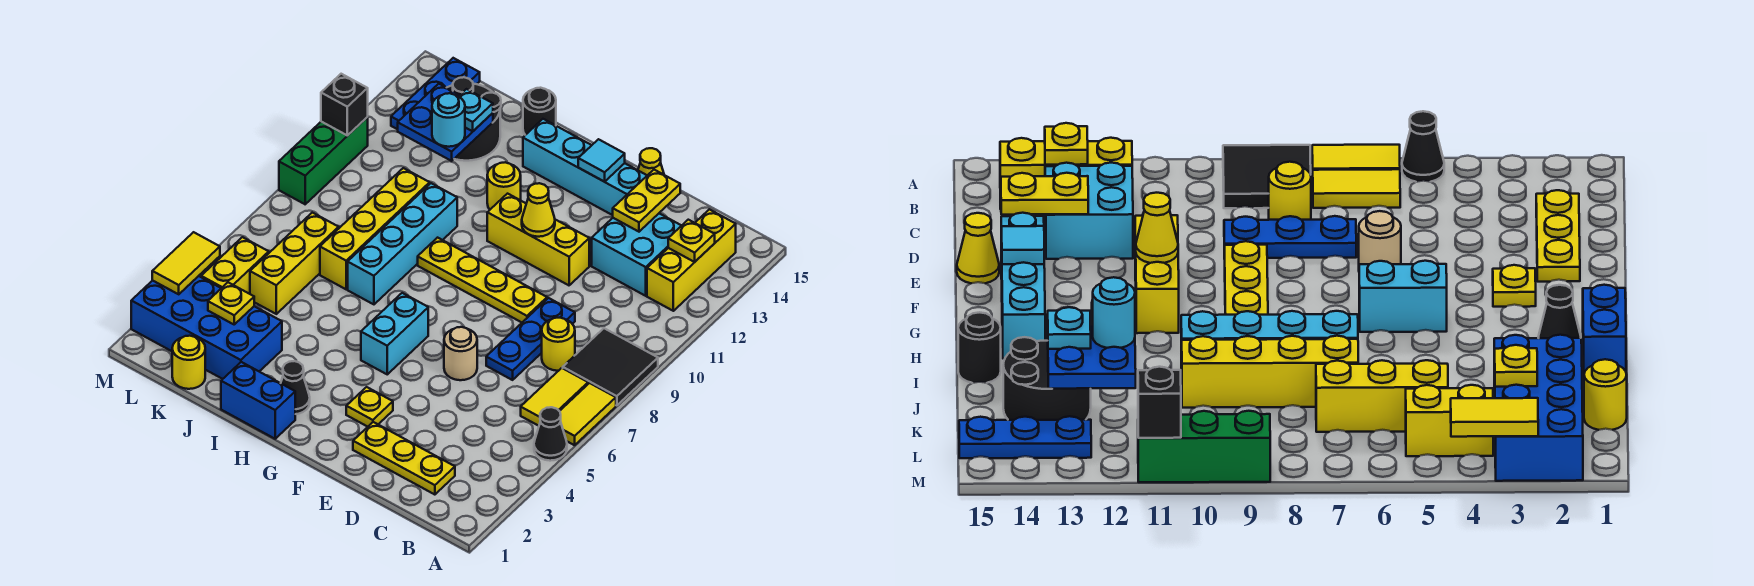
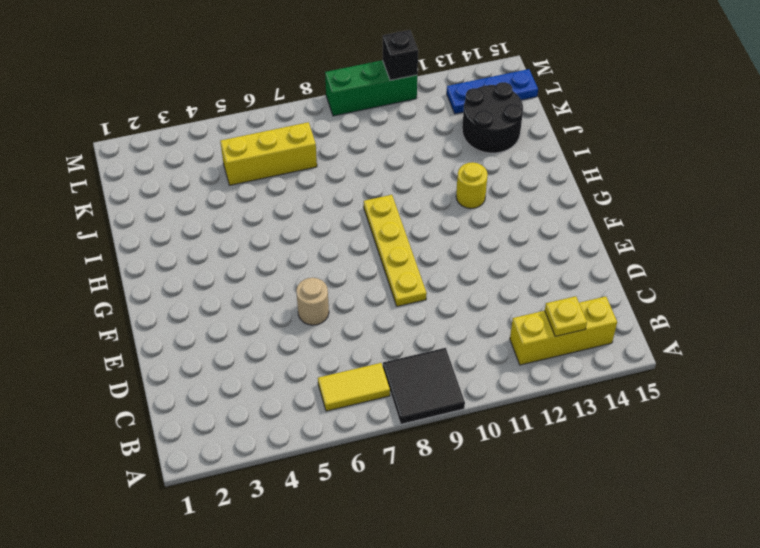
none -> black cone A5 level 1
none -> yellow tile A6:A7 level 1
none -> yellow plate C2:E2 level 1
none -> yellow round brick C8 level 1

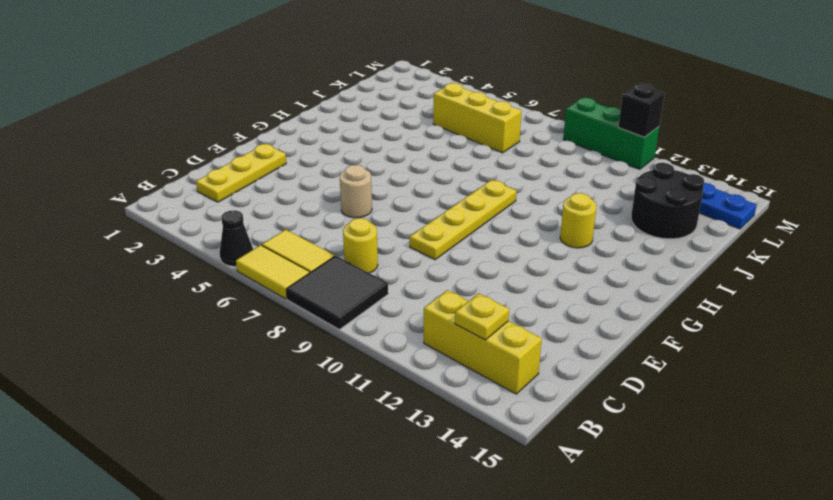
none -> cyan brick C12:D13 level 1
none -> blue plate D7:D9 level 1
none -> yellow brick E11:G11 level 1
none -> cyan brick E14:H14 level 1

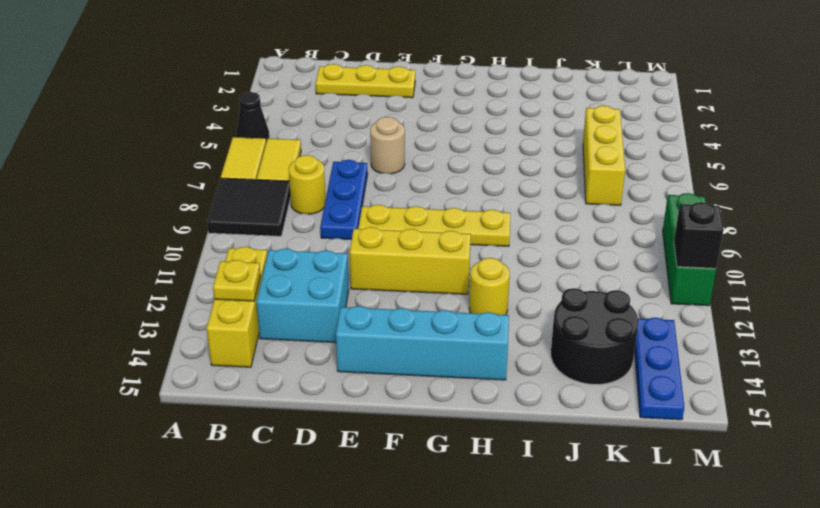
none -> yellow cone E15 level 1
none -> yellow plate F3 level 1
none -> cyan brick G5:G6 level 1
none -> blue brick H1:I1 level 1

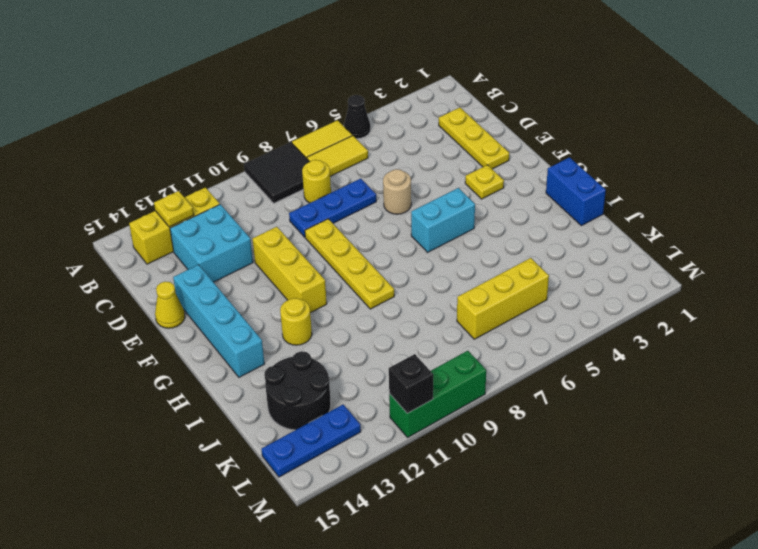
none -> black cone H2 level 1
none -> cyan brick I7:I10 level 1
none -> black round brick I15 level 1
none -> blue brick J2:M3 level 1

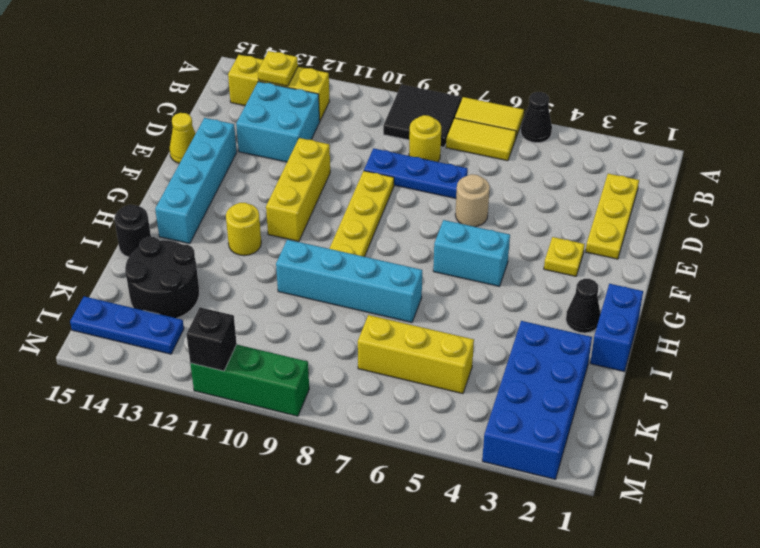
none -> yellow brick J7:J10 level 1
none -> yellow round brick K1 level 1
none -> yellow brick L4:L5 level 1
none -> yellow plate D13:D14 level 2

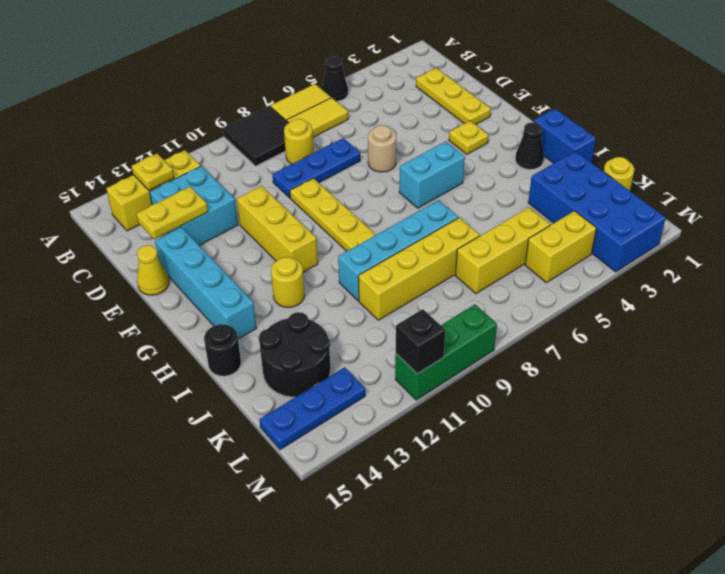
none -> yellow cone F11 level 2
none -> cyan tile F14 level 2
none -> blue plate J12:K13 level 2
none -> yellow plate K3 level 2

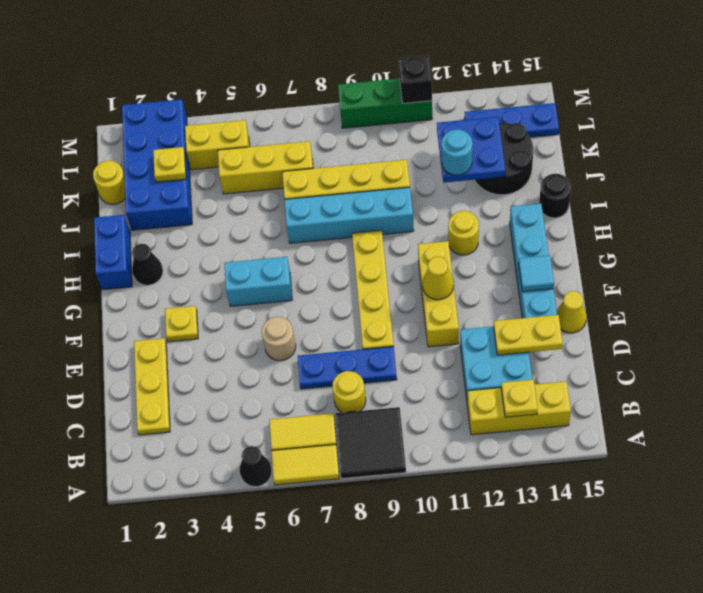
none -> yellow tile M3:M4 level 2
none -> cyan plate J13 level 3

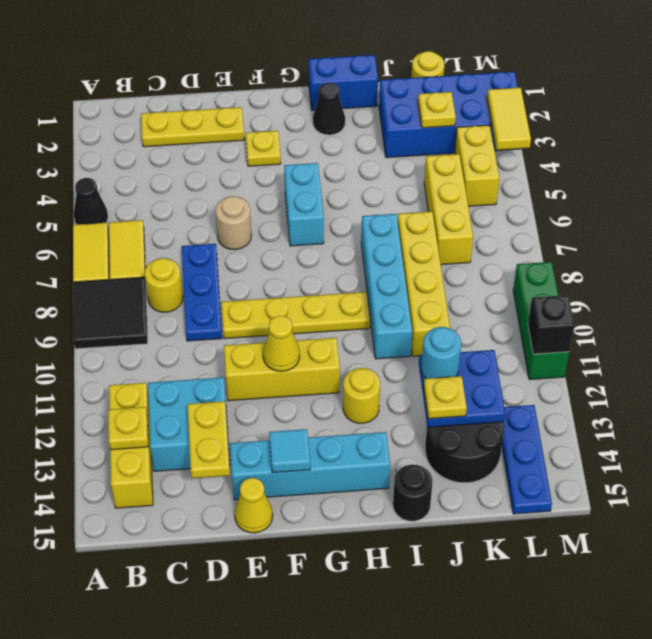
yellow plate J13 level 3 -> cyan plate J13 level 3

